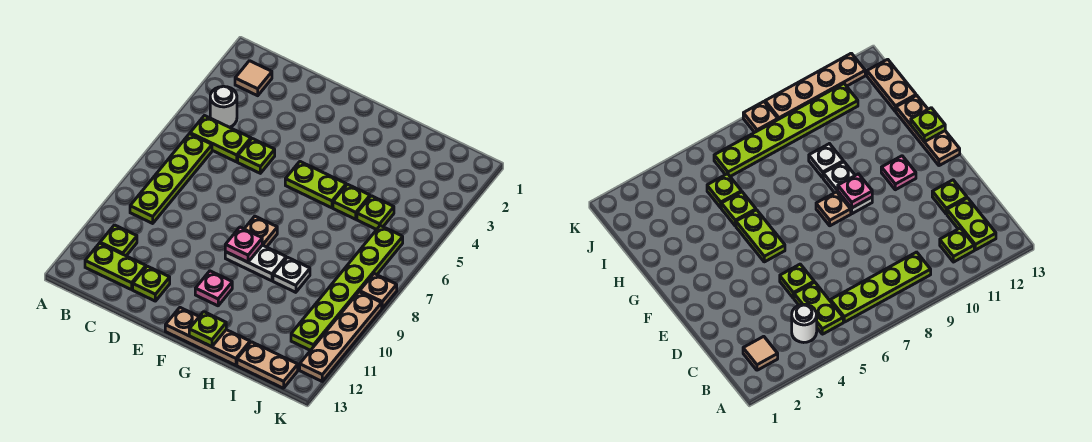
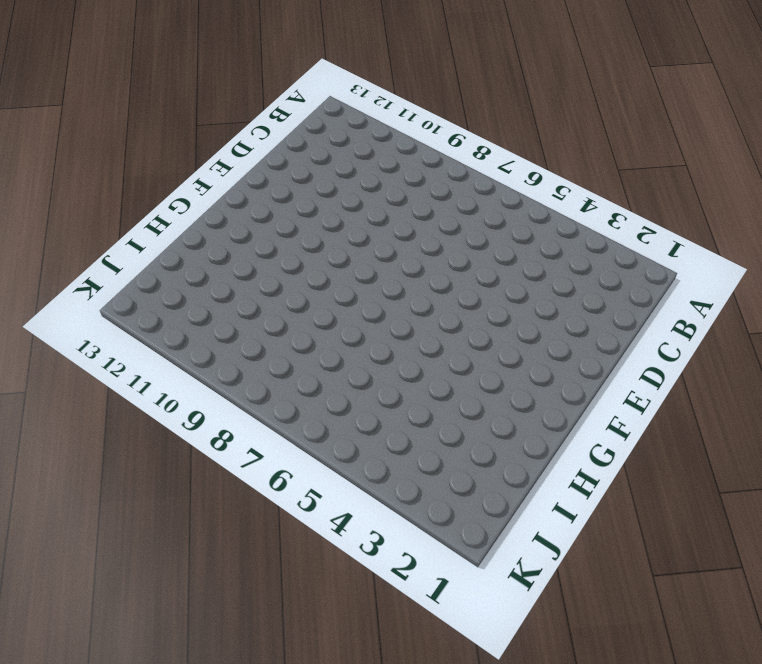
none -> tan tile B2 level 1
none -> white round brick B4 level 1
none -> lime plate B5:C5 level 1

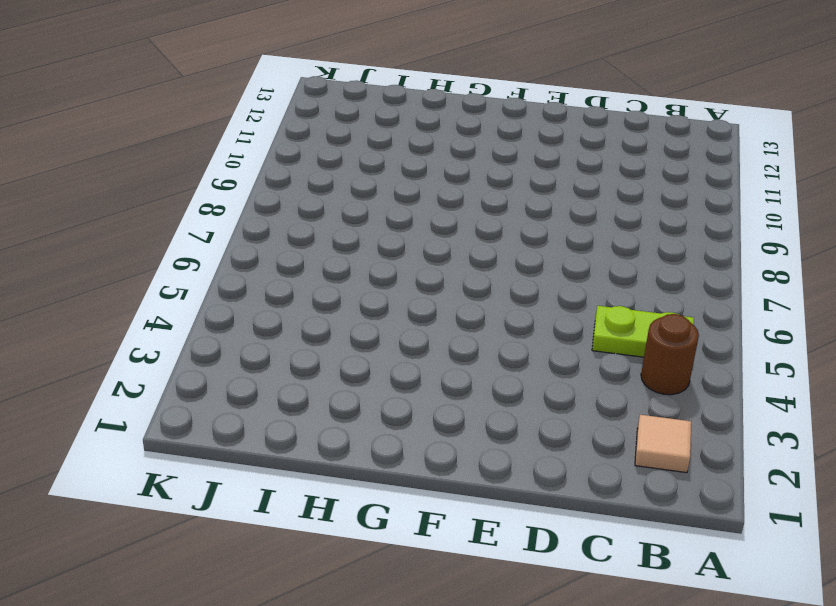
brown round brick B4 level 1 -> white round brick B4 level 1
none -> lime plate B6:B9 level 1
none -> lime plate B11 level 1
none -> lime plate B12:C12 level 1

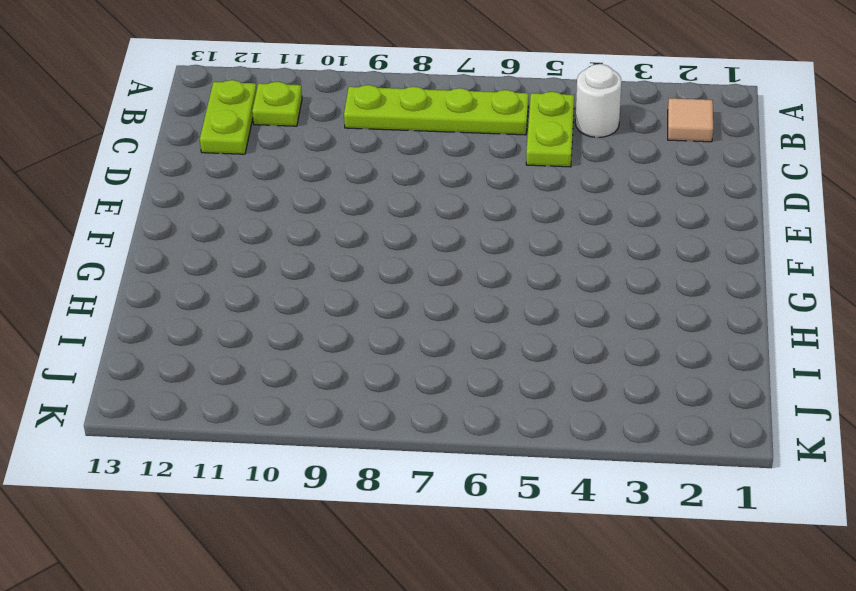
none -> lime plate D5 level 1
none -> lime plate D12 level 1
none -> lime plate F5:G5 level 1

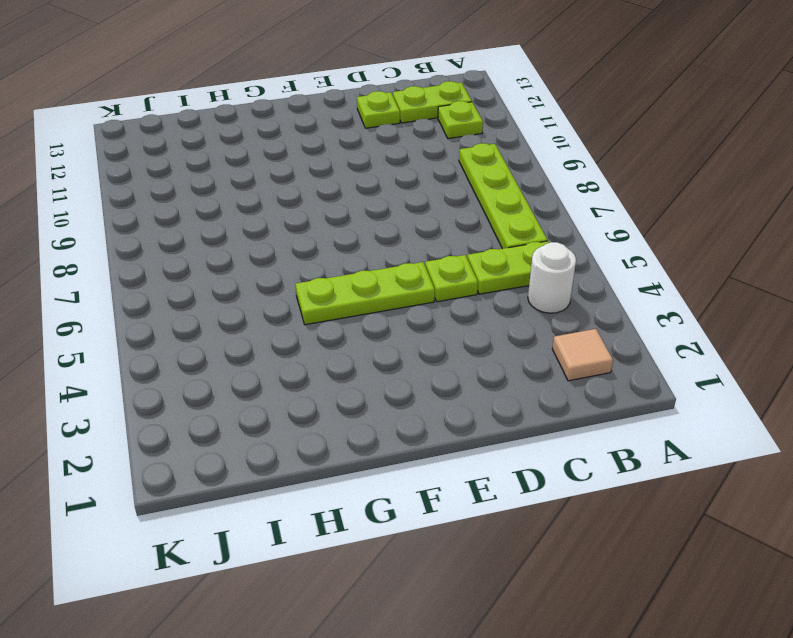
lime plate E5:G5 level 1 -> lime plate F5:G5 level 1
none -> tan plate F8 level 1
none -> white plate F9:G9 level 1
none -> pink plate F11 level 1

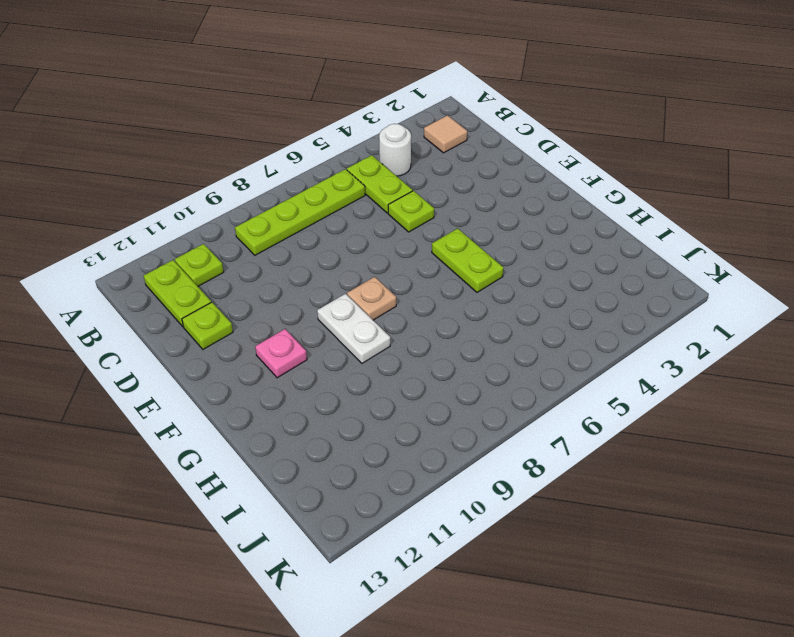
none -> tan plate F13:H13 level 1
none -> lime plate H5 level 1
none -> white plate H9 level 1

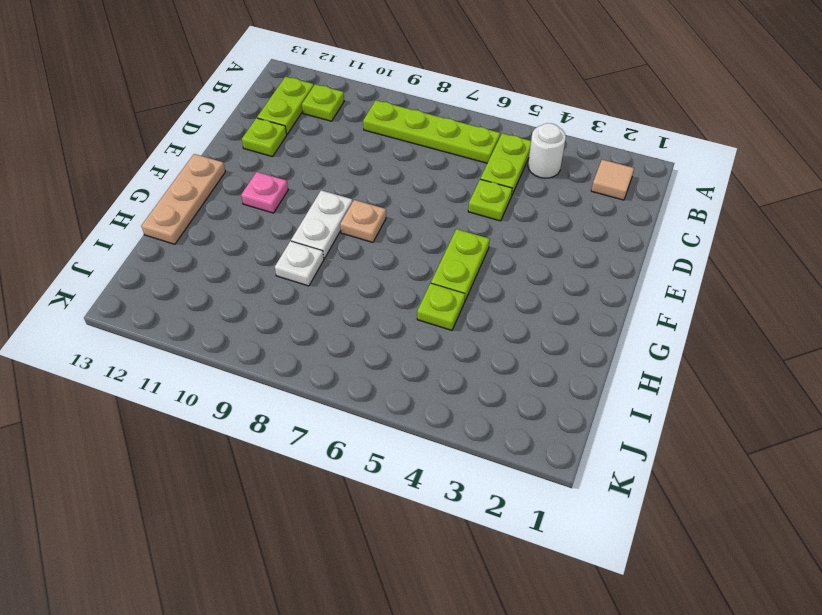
none -> lime plate I5 level 1
none -> tan plate I13:J13 level 1
none -> lime plate J6:J11 level 1

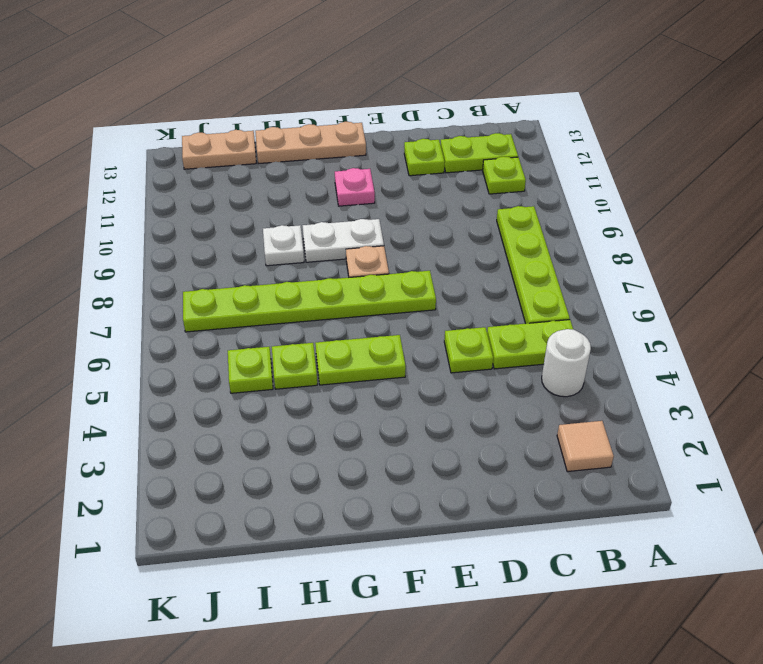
lime plate E7:J7 level 1 -> lime plate J6:J11 level 1
none -> tan plate K8 level 1
none -> tan plate K9:K12 level 1
none -> pink plate F9 level 2

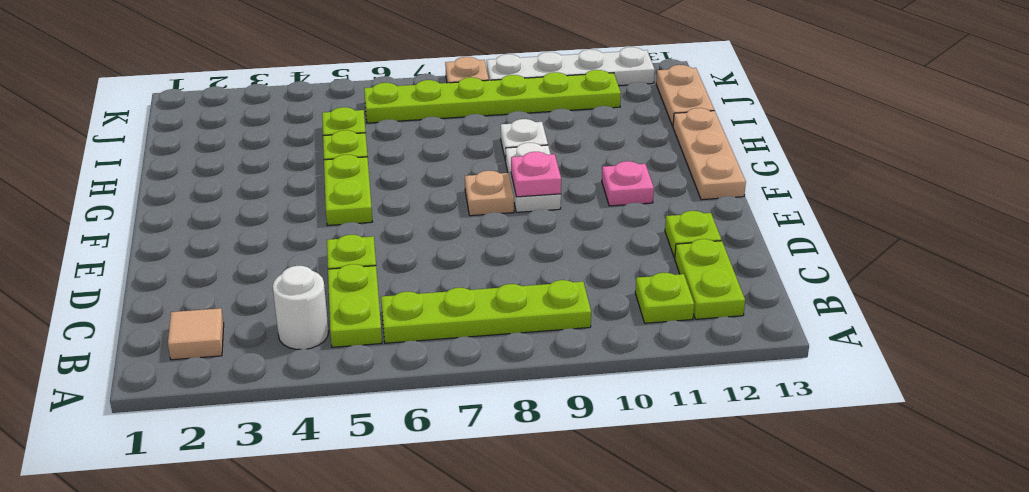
white plate K9:K12 level 1 -> tan plate K9:K12 level 1
none -> lime plate G13 level 2

